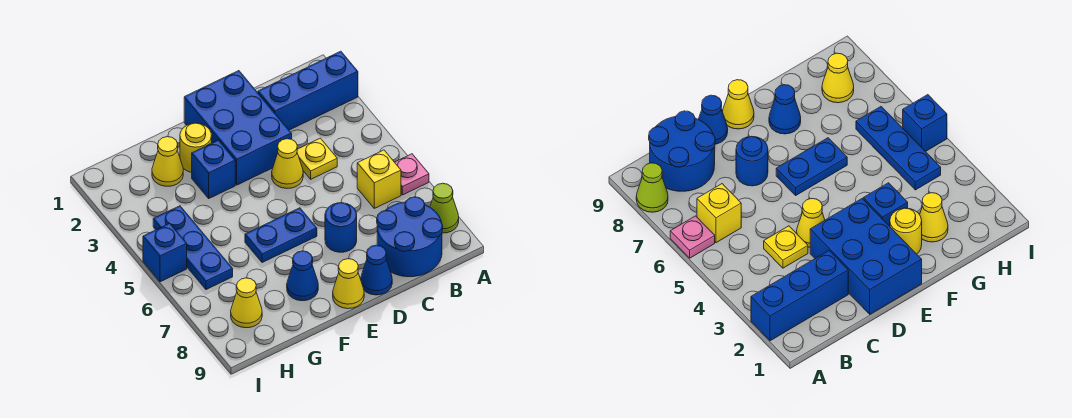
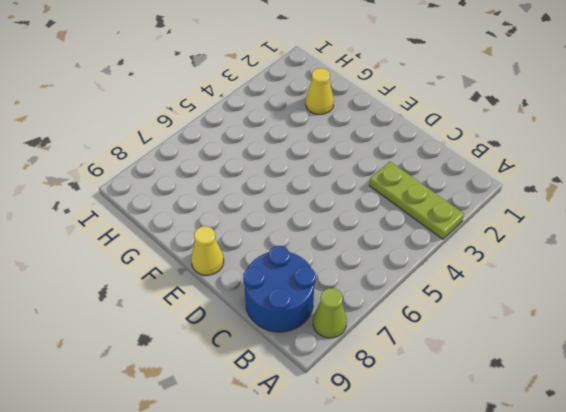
lime plate A3:C3 level 1 -> none
none -> blue brick A2:C2 level 1
none -> pink plate A6 level 1
none -> yellow brick B6 level 1

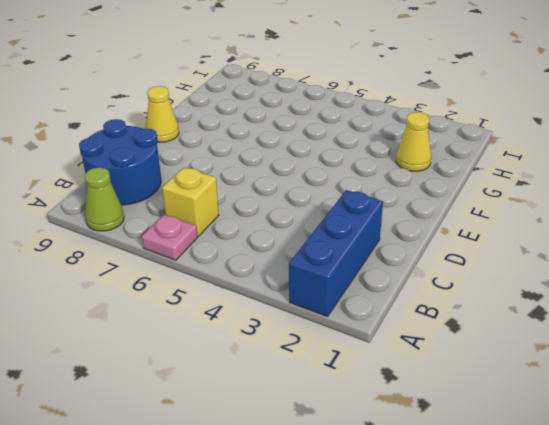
none -> yellow plate C4 level 1
none -> blue brick D1:E3 level 1
none -> yellow cone D4 level 1

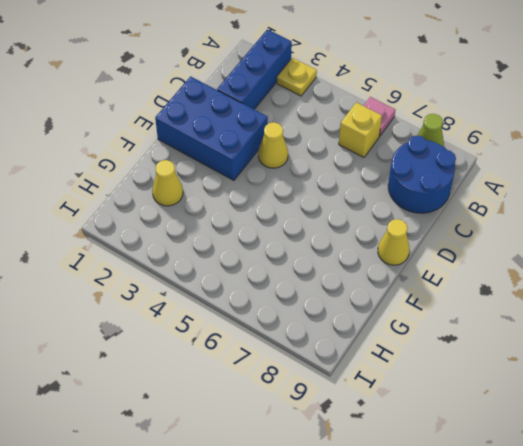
yellow plate A3 level 1 -> yellow plate C4 level 1
none -> blue round brick D7 level 1
none -> blue cone D9 level 1
none -> blue plate E6:F6 level 1

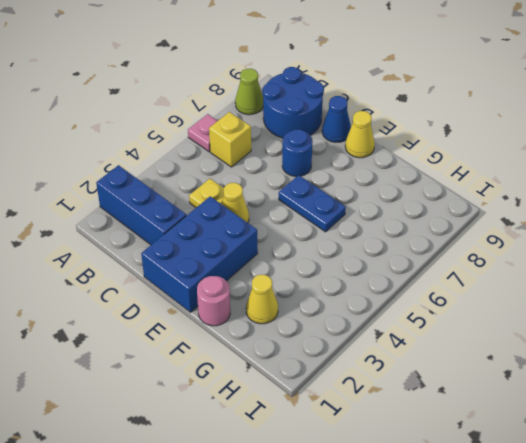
pink round brick F1 level 1 -> none
none -> yellow round brick F2 level 1
none -> blue brick F3 level 1
none -> blue cone F8 level 1

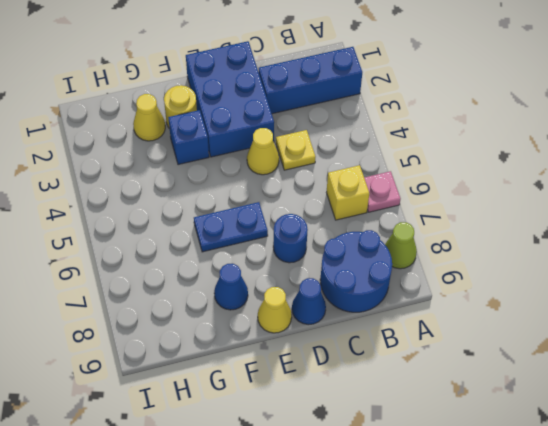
none -> blue plate H4:H6 level 1
none -> yellow cone H8 level 1
none -> blue brick I5 level 1

